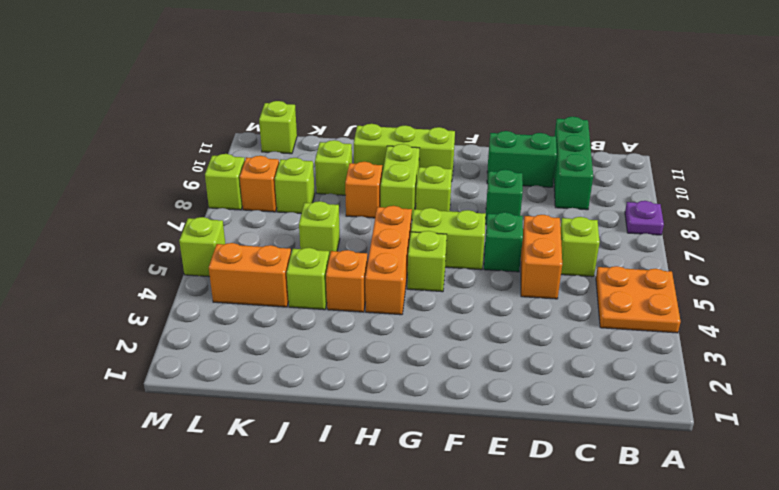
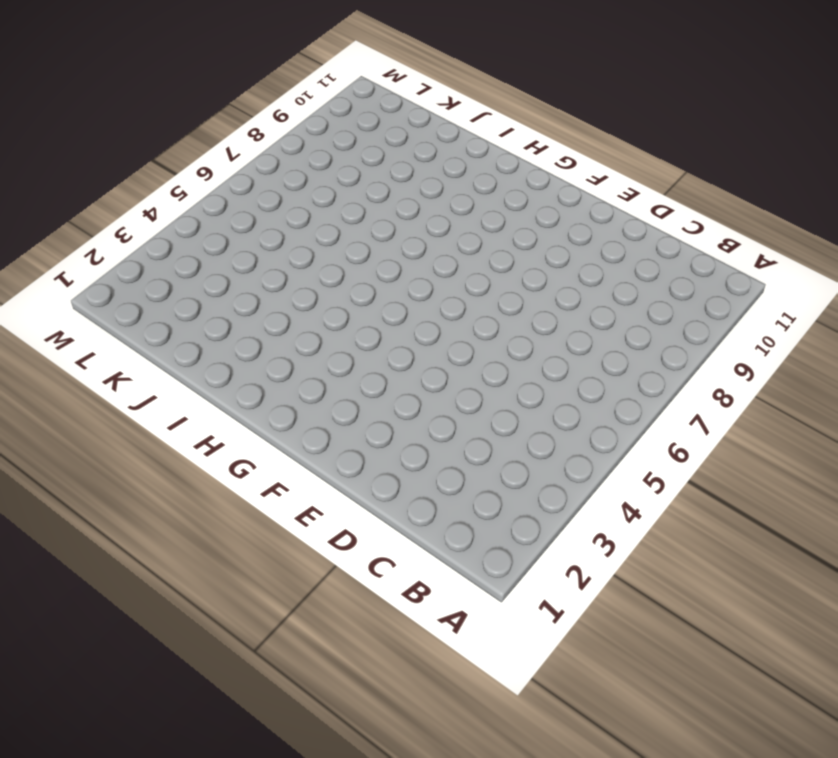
none -> orange plate A4:B5 level 1
none -> purple plate A8 level 1
none -> lime brick C6 level 1

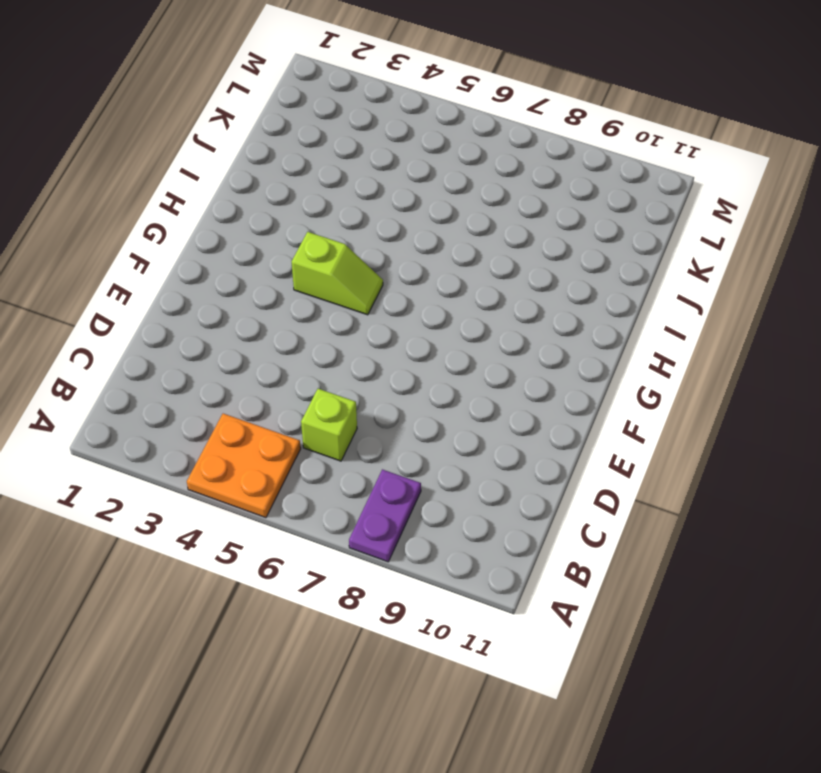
purple plate A8:B8 level 1 -> purple plate A8 level 1
lime slope G4:G5 level 1 top 4 -> lime brick G5 level 1
none -> green brick C9:C11 level 1
none -> orange brick D5:D6 level 1
none -> green brick D10:E10 level 1

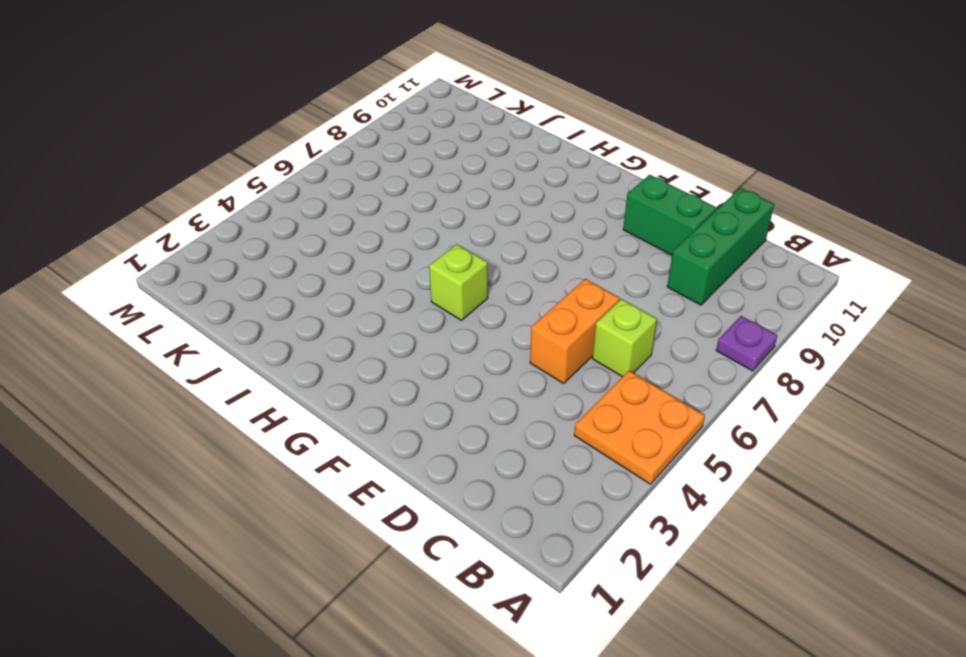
none -> green brick E6 level 1
none -> green brick E8 level 1
none -> lime brick F6:G6 level 1

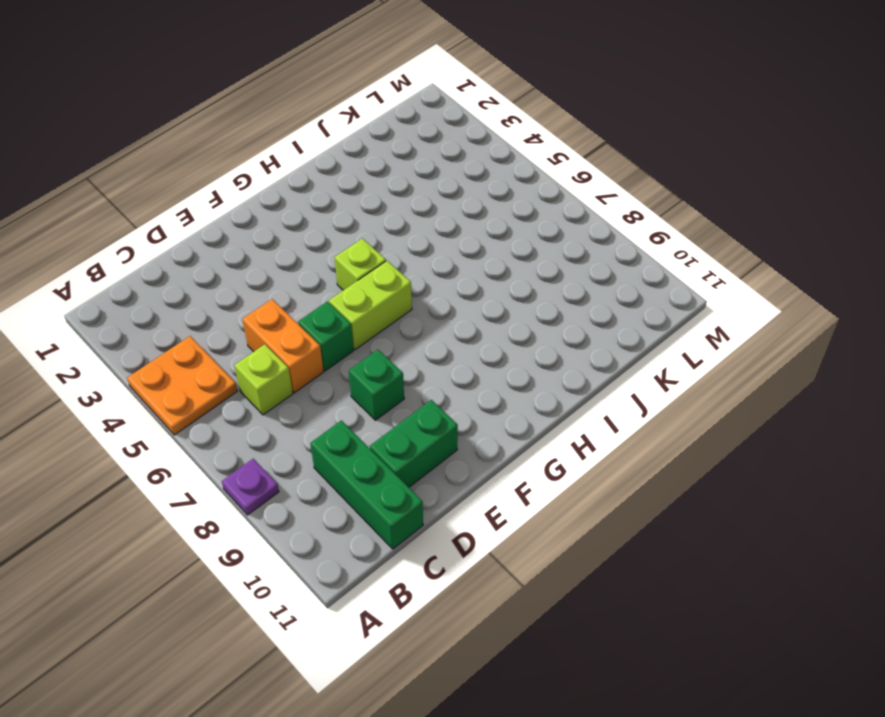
none -> lime brick G8 level 1
none -> lime brick G10:I10 level 1
none -> orange brick H4:H6 level 1

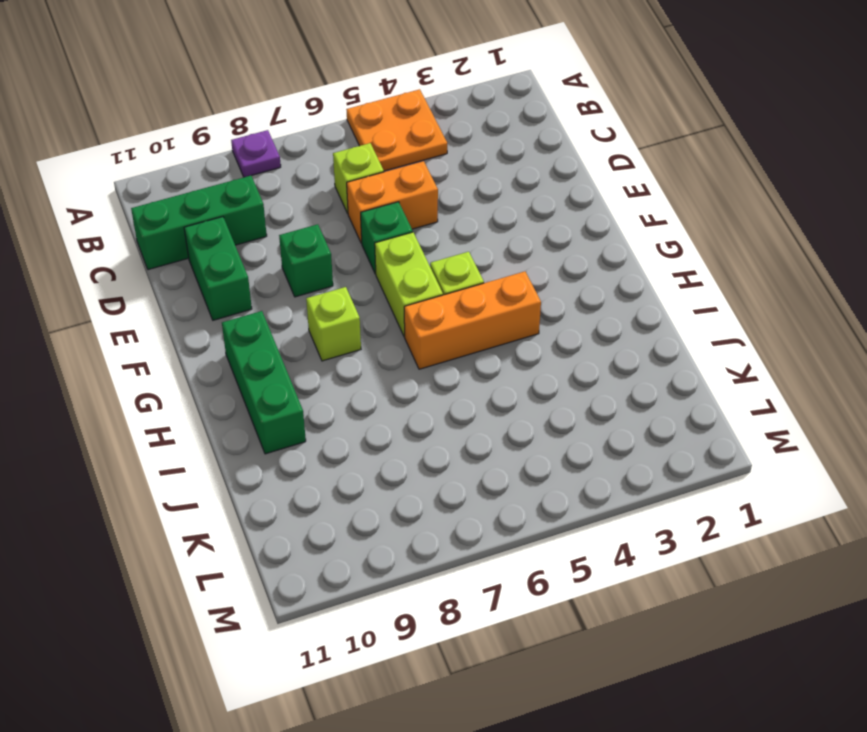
green brick G10:I10 level 1 -> lime brick G10:I10 level 1
none -> lime brick H8:H9 level 1
none -> orange brick I4 level 1
none -> orange brick I8 level 1

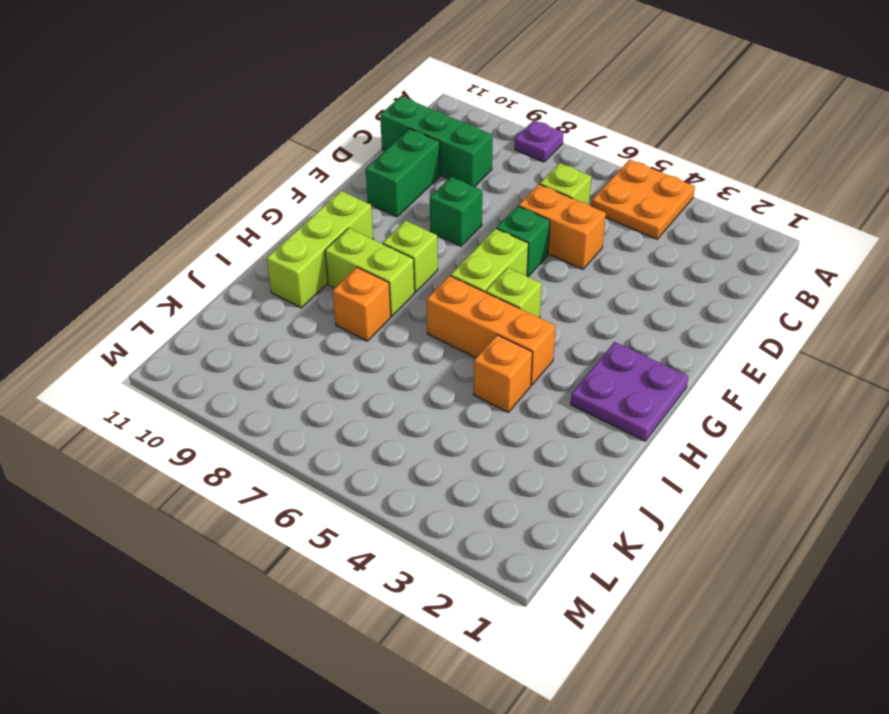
purple plate G1:H2 level 1 -> none
none -> lime brick J4 level 1
none -> lime brick J6 level 1
none -> lime brick J9 level 1

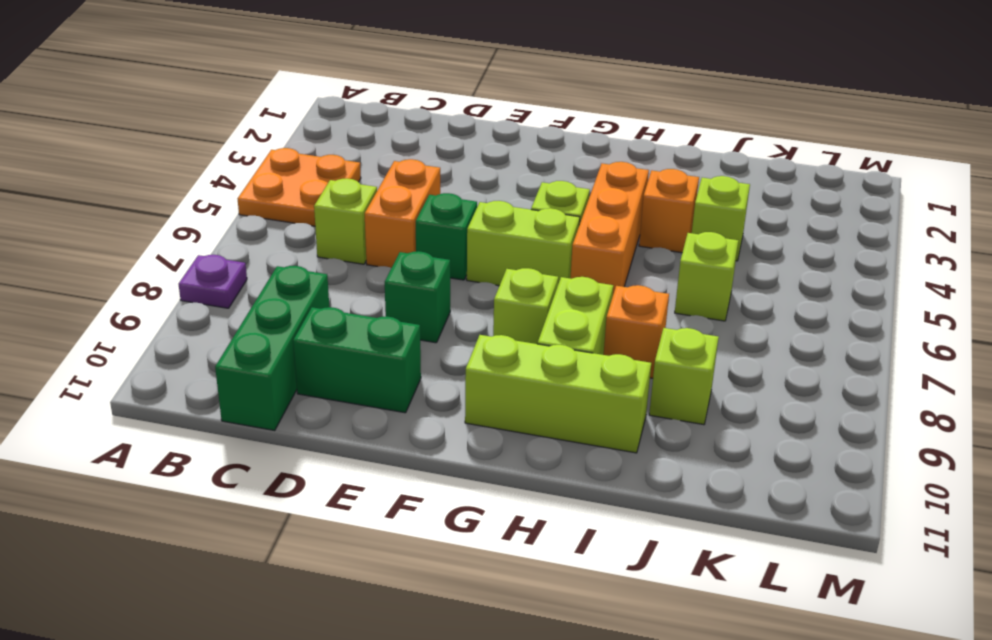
none -> orange brick K4:L4 level 1
none -> lime brick K8 level 1
none -> orange brick L8 level 1

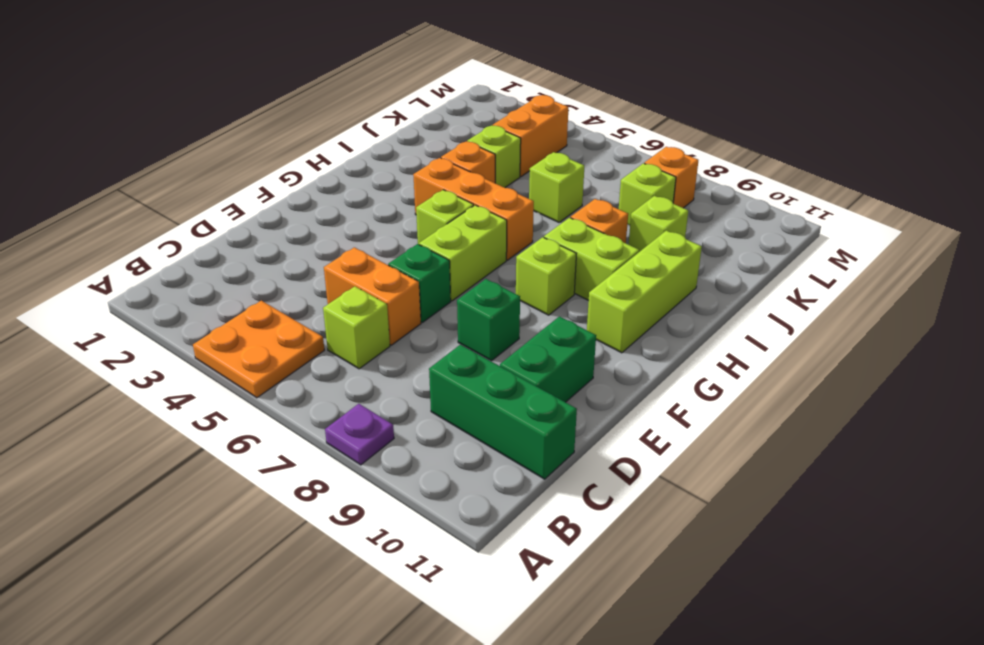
none -> lime brick L11 level 1
none -> lime brick M5 level 1
none -> lime brick M8 level 1

